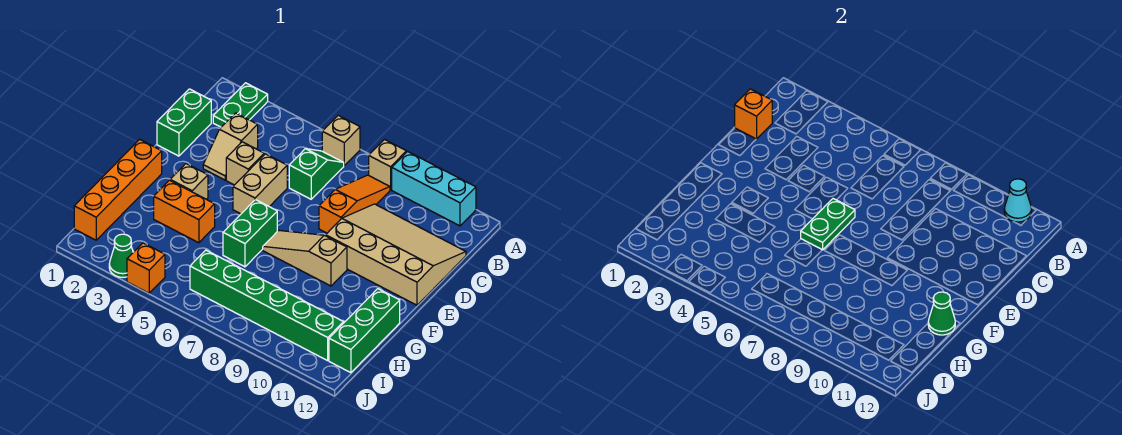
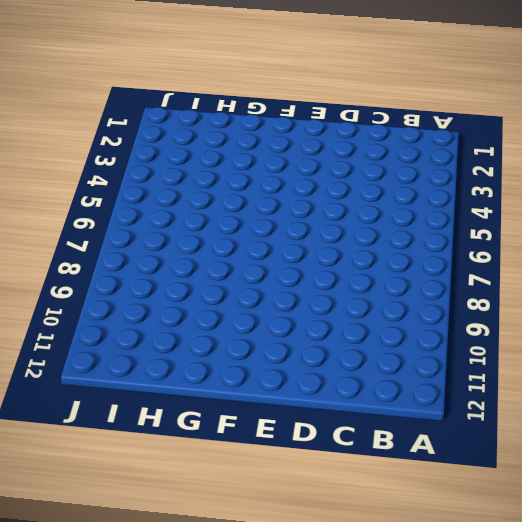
none -> green plate A2:B2 level 1
none -> tan brick A6 level 1
none -> tan brick A8 level 1

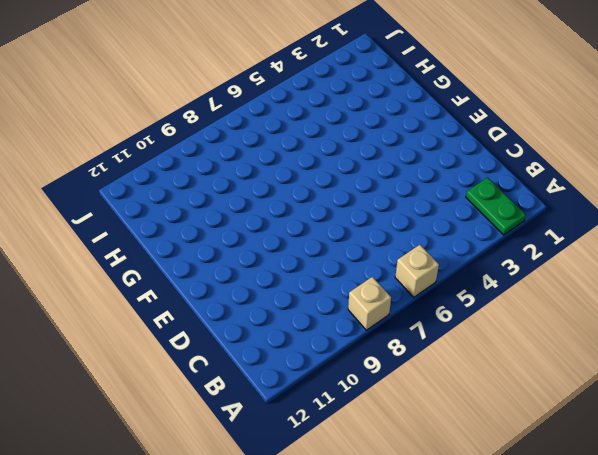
none -> cyan brick A9:A11 level 1
none -> green slope B6:C6 level 1 top C
none -> orange slope B8:D8 level 1 top D

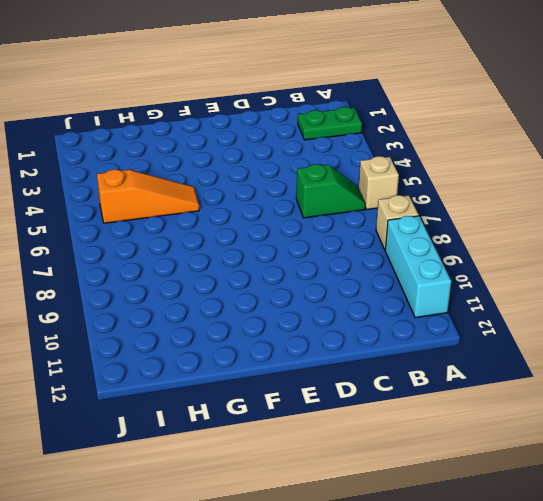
orange slope G5:I5 level 1 top I -> orange slope B8:D8 level 1 top D
none -> green brick C1:D1 level 1
none -> tan slope C3:D3 level 1 top C
none -> tan slope C9:E12 level 1 top E

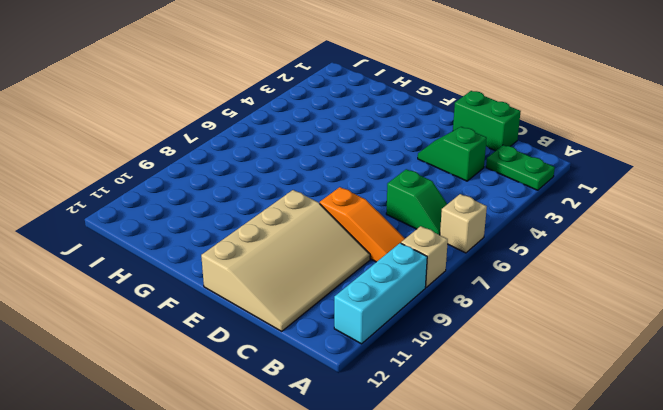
green slope C3:D3 level 1 top C -> tan slope C3:D3 level 1 top C
none -> tan brick D4 level 1
none -> tan brick D5:E5 level 1
none -> orange brick F1:I1 level 1

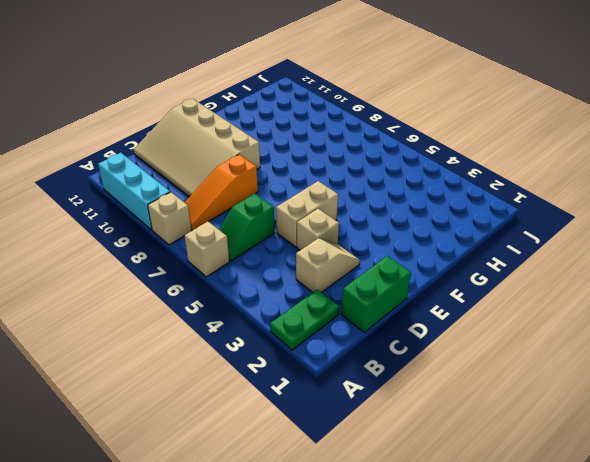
none -> orange brick F1:I1 level 1
none -> tan brick F3 level 1
none -> green brick F6:G6 level 1

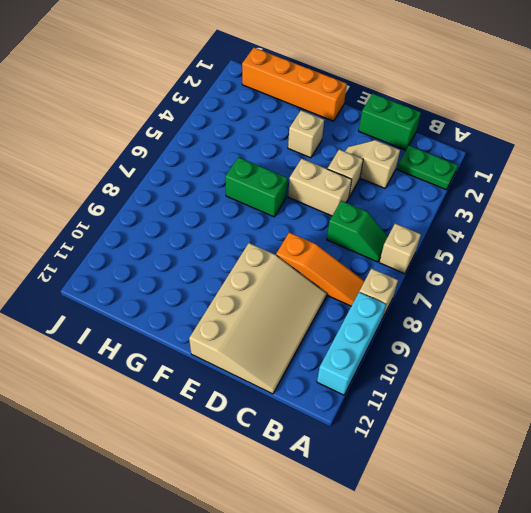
none -> tan slope F7:F9 level 1 top 9
none -> orange brick G3:G4 level 1
none -> green brick G12:I12 level 1

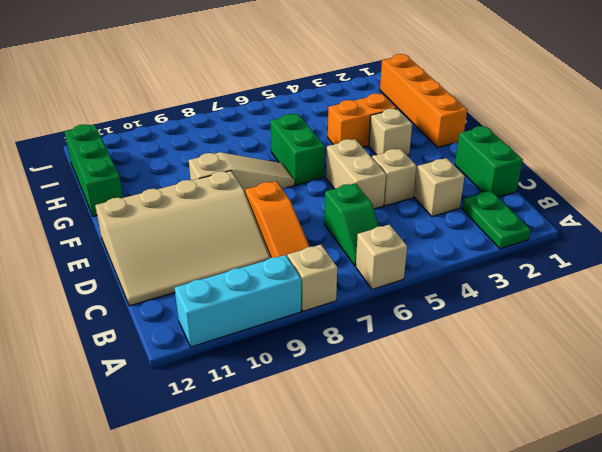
none -> green brick I6:I11 level 1
none -> green cone J3 level 1
none -> orange brick J4 level 1

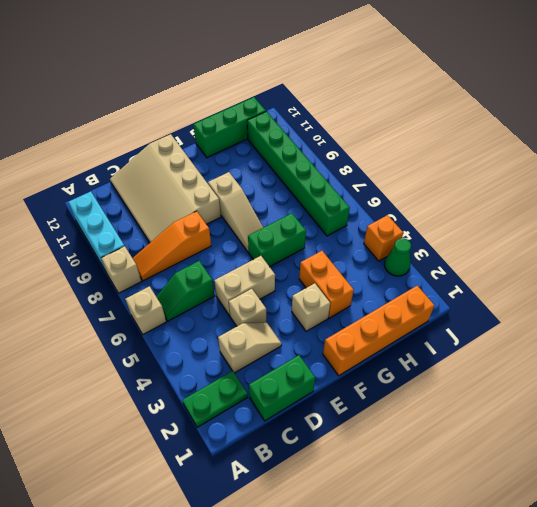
none -> cyan cone A11 level 2
none -> orange brick C1 level 2
none -> green plate E6:F6 level 2

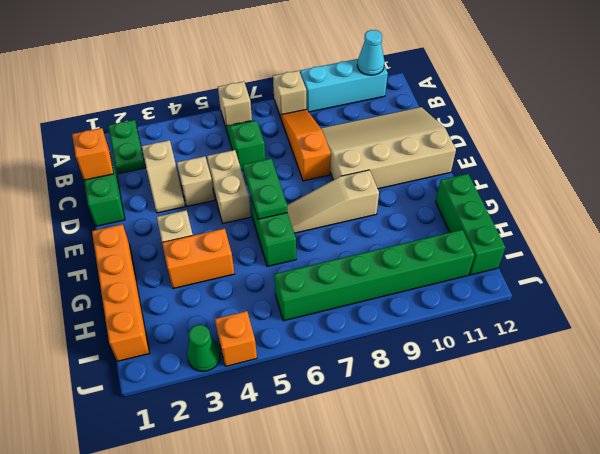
none -> green cone G12 level 2

